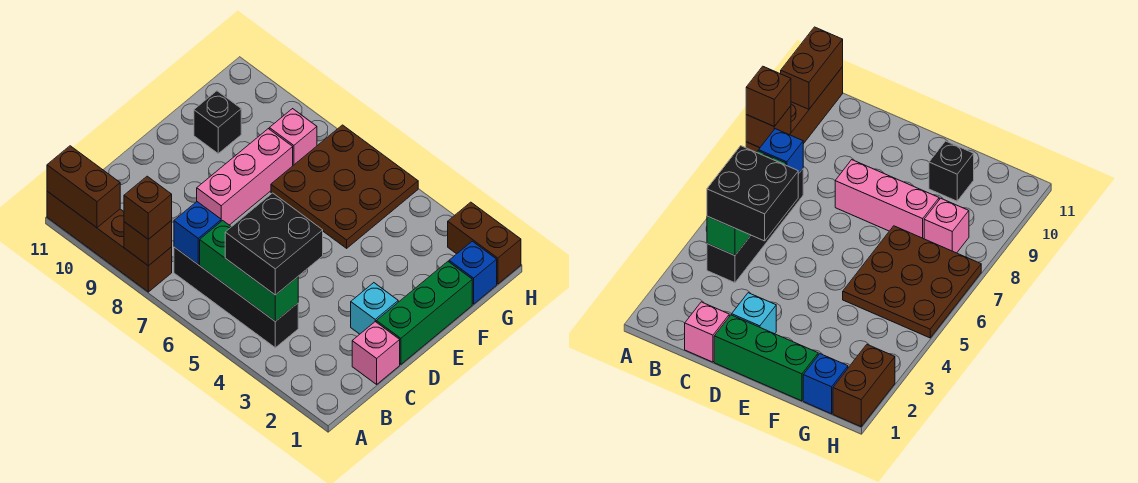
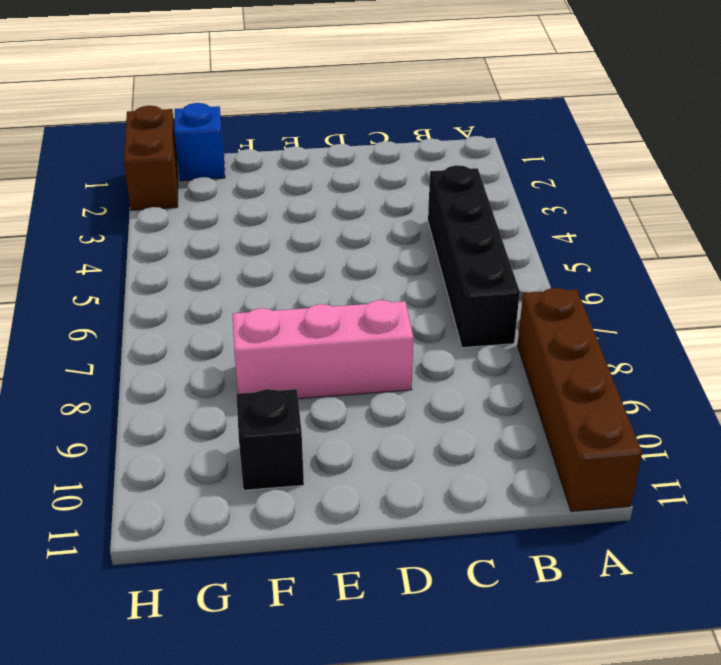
none -> pink brick C1 level 1
none -> green brick D1:F1 level 1
none -> cyan brick D2 level 1

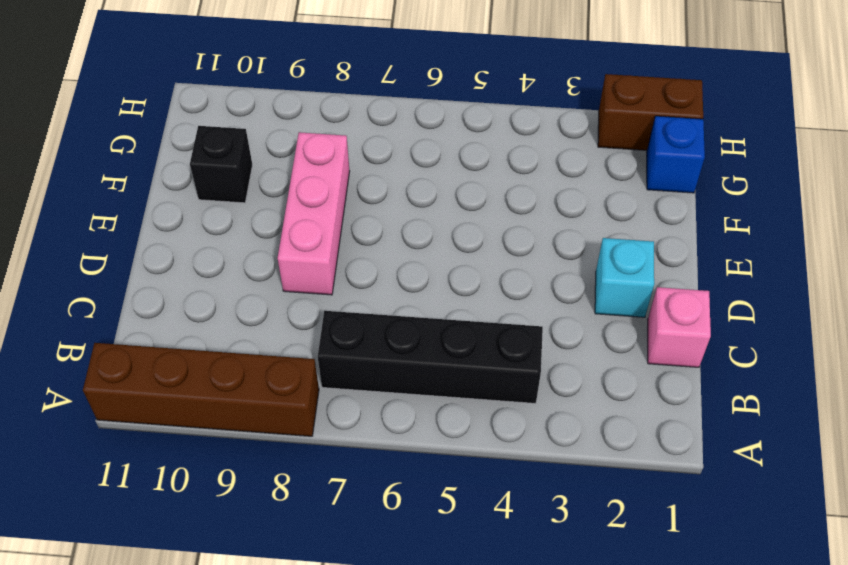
none -> green brick D1:F1 level 1
none -> brown plate F5:H7 level 1
none -> pink brick G8 level 1

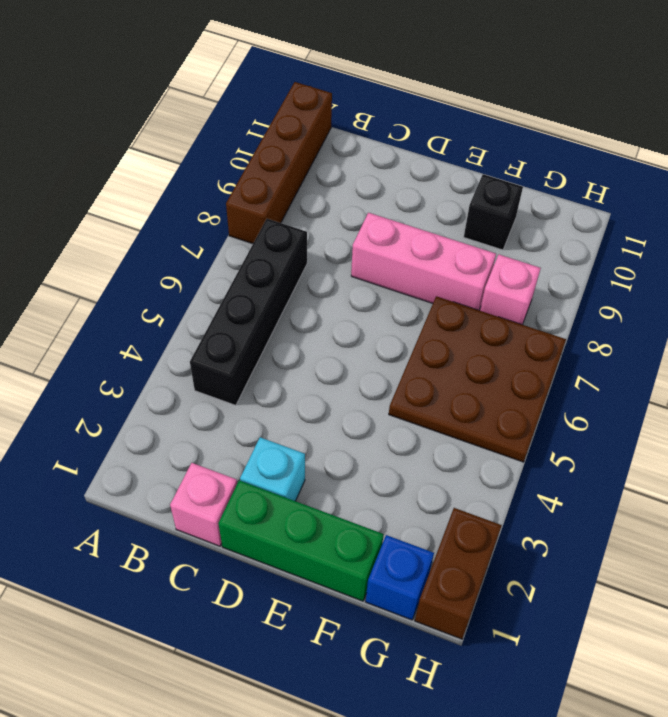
none -> brown brick A8 level 2
none -> brown brick A10:A11 level 2
none -> green brick B4:B6 level 2

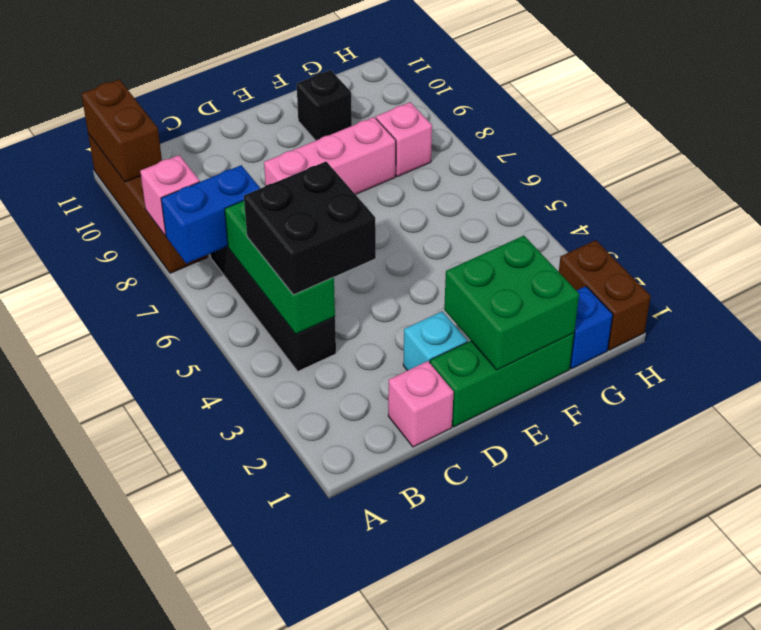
blue brick A7:B7 level 2 -> blue brick B7 level 2
pink brick A8 level 2 -> brown brick A8 level 2
green brick E1:F2 level 2 -> none
none -> brown plate F5:H7 level 1
none -> brown brick A8 level 3

